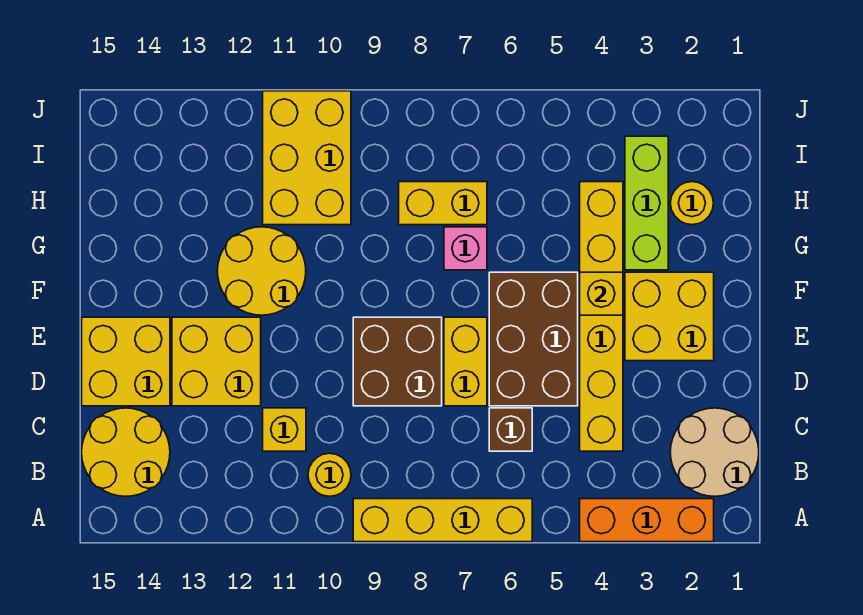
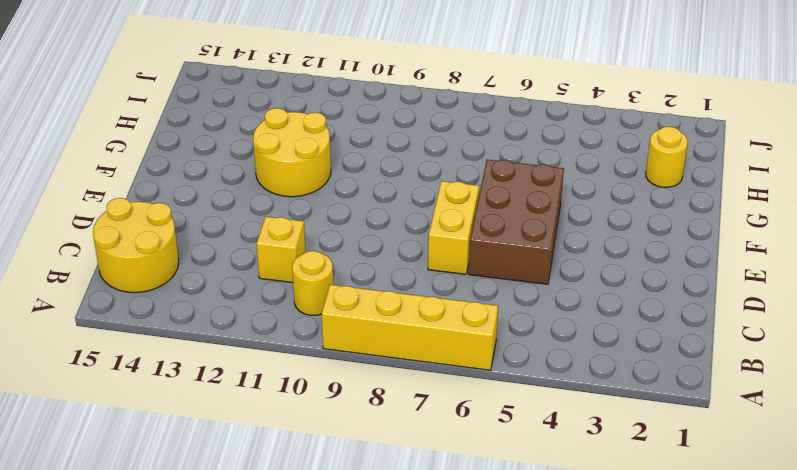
none -> orange brick A2:A4 level 1
none -> tan round brick B1:C2 level 1
none -> yellow brick C4:H4 level 1

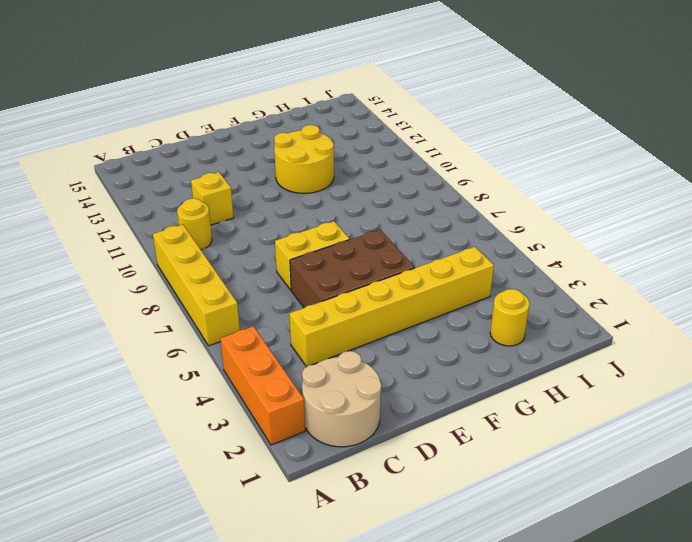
none -> yellow round brick B14:C15 level 1
none -> brown brick C6 level 1
none -> brown brick D8:E9 level 1

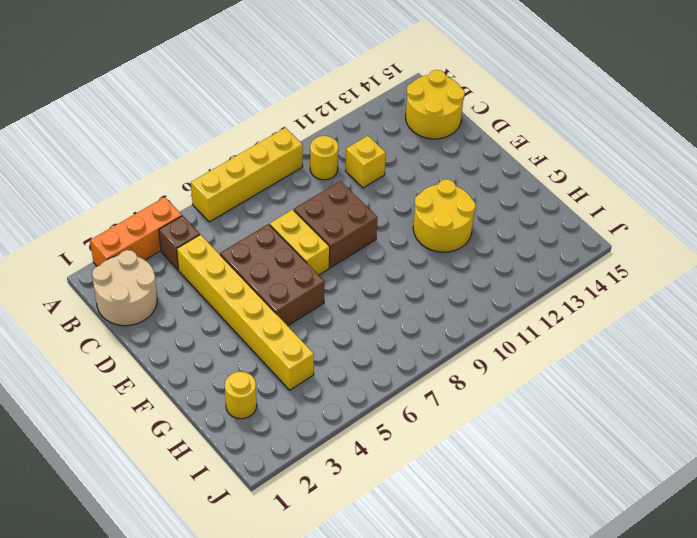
brown brick B4 level 1 -> brown brick C6 level 1
none -> yellow brick D12:E13 level 1
none -> yellow brick D14:E15 level 1
none -> yellow brick E2:F3 level 1

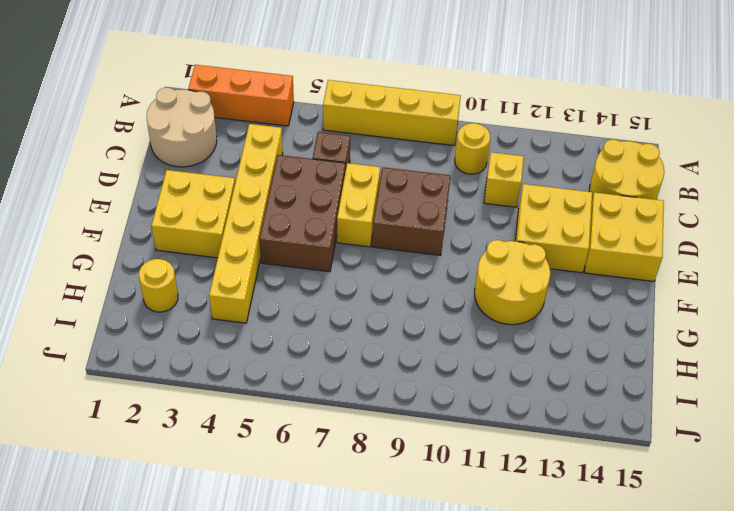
none -> lime brick G3:I3 level 1
none -> pink brick G7 level 1
none -> yellow brick H7:H8 level 1

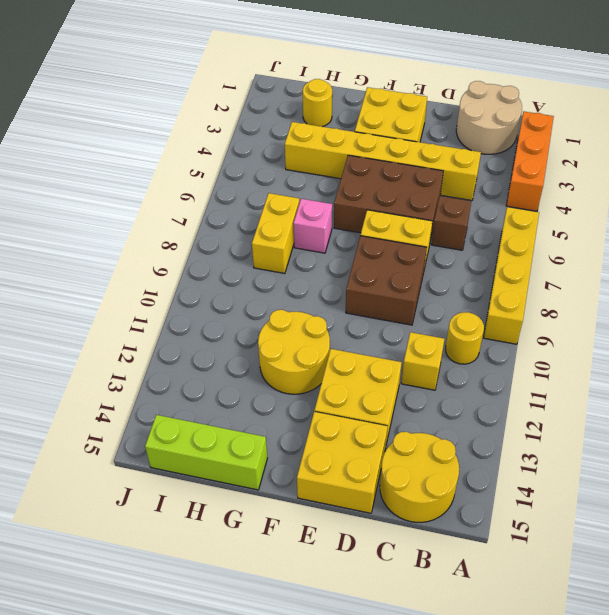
lime brick G15:I15 level 1 -> lime brick G3:I3 level 1
none -> yellow brick H10:J11 level 1
none -> yellow brick F4 level 2

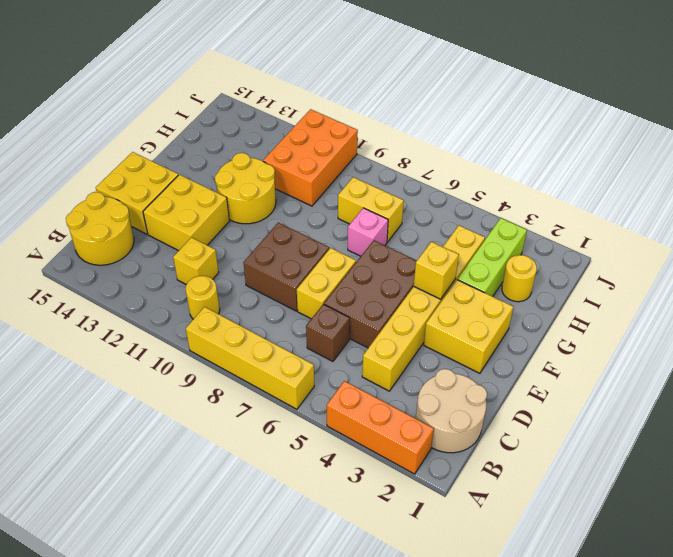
orange brick H10:J11 level 1 -> yellow brick H10:J11 level 1

